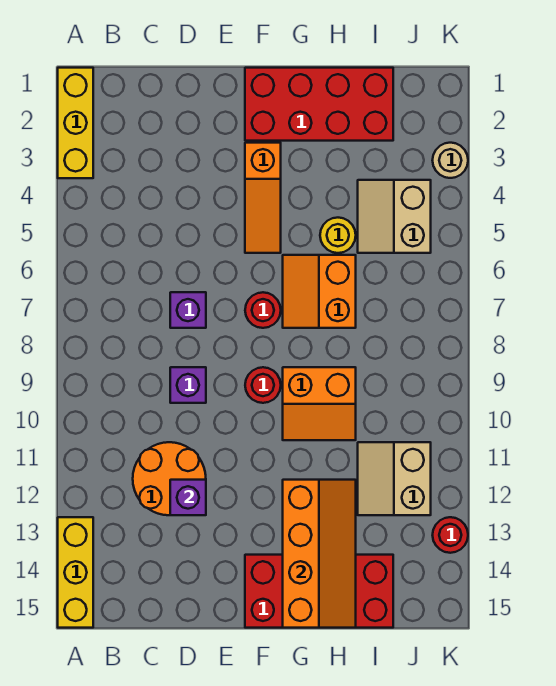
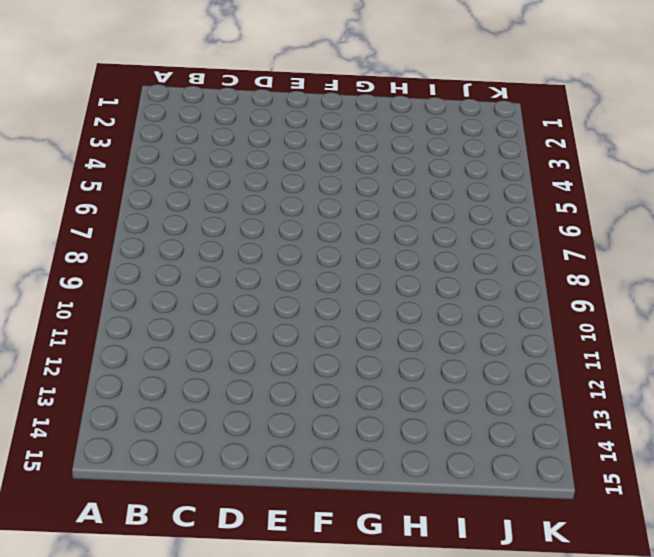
none -> yellow brick A1:A3 level 1
none -> yellow brick A13:A15 level 1
none -> orange round brick C11:D12 level 1

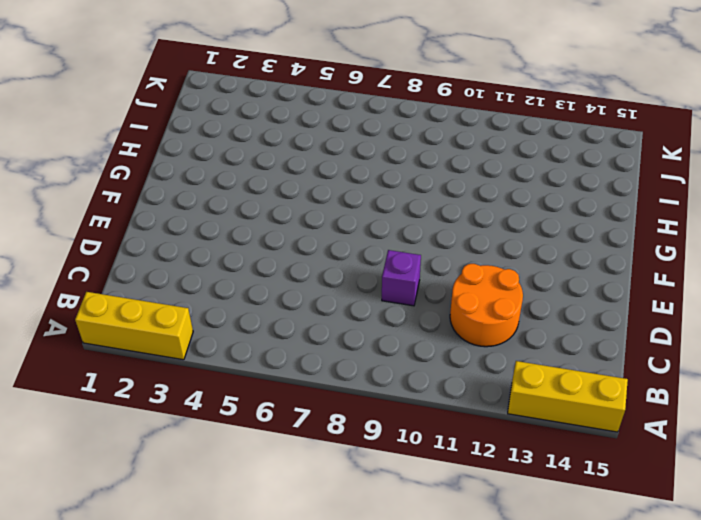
none -> purple brick D7 level 1
none -> red brick F1:I2 level 1
none -> orange slope F3:F5 level 1 top 3

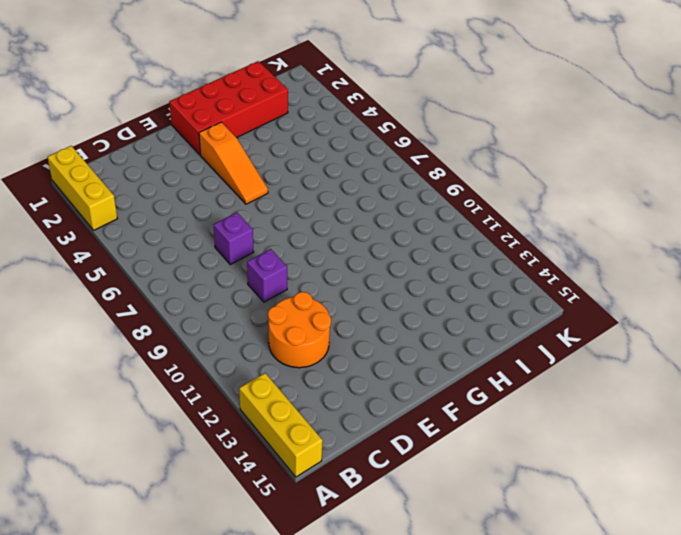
none -> red round brick F7 level 1
none -> red round brick F9 level 1
none -> red brick F14:I15 level 1

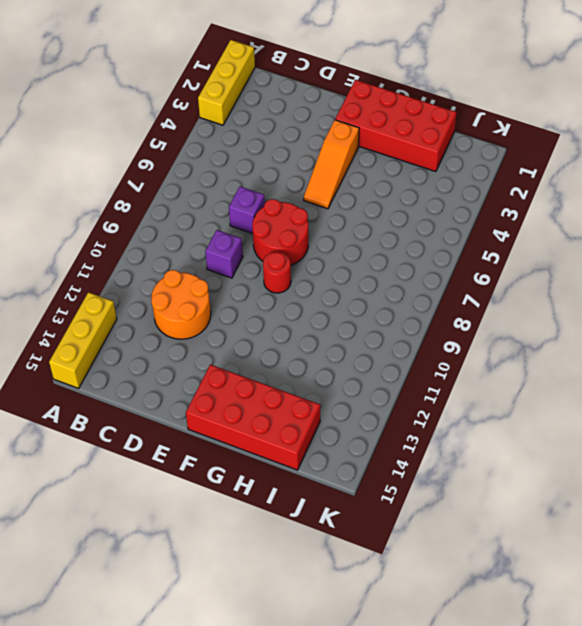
red round brick E7:F8 level 1 -> red round brick F7 level 1
none -> orange slope G6:H7 level 1 top H
none -> orange slope G9:H10 level 1 top 9
none -> yellow round brick H5 level 1

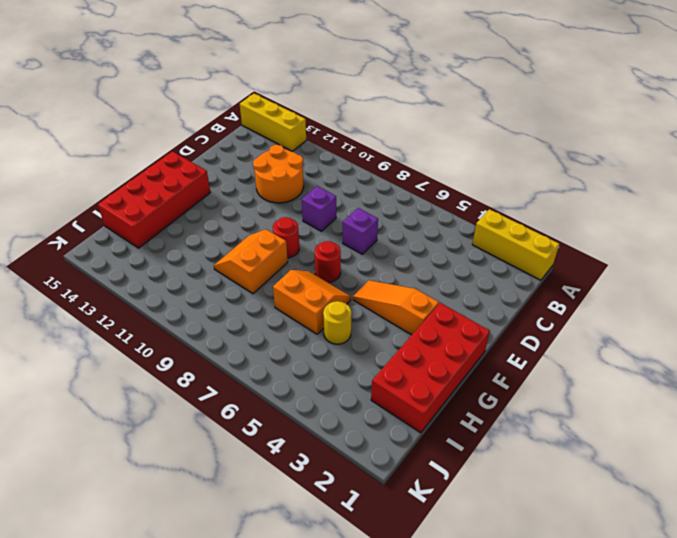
none -> tan slope I4:J5 level 1 top J
none -> tan slope I11:J12 level 1 top J
none -> tan round brick K3 level 1

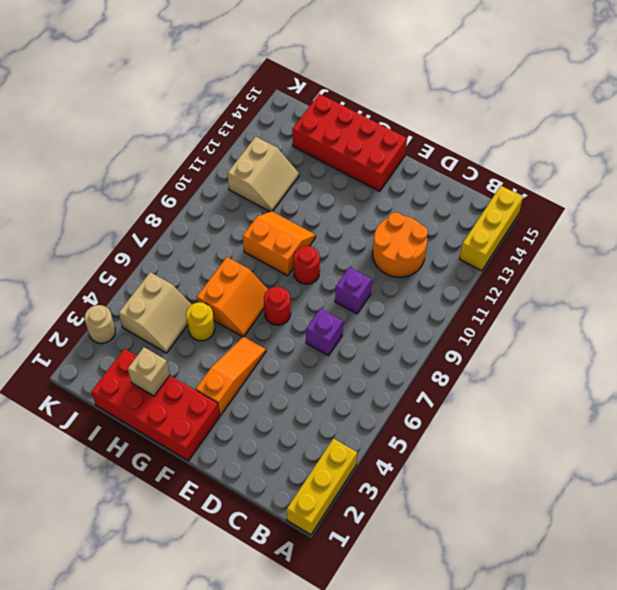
tan brick H2 level 2 -> none
none -> red round brick K13 level 1
none -> purple brick D12 level 2
none -> orange slope G12:H15 level 2 top G

